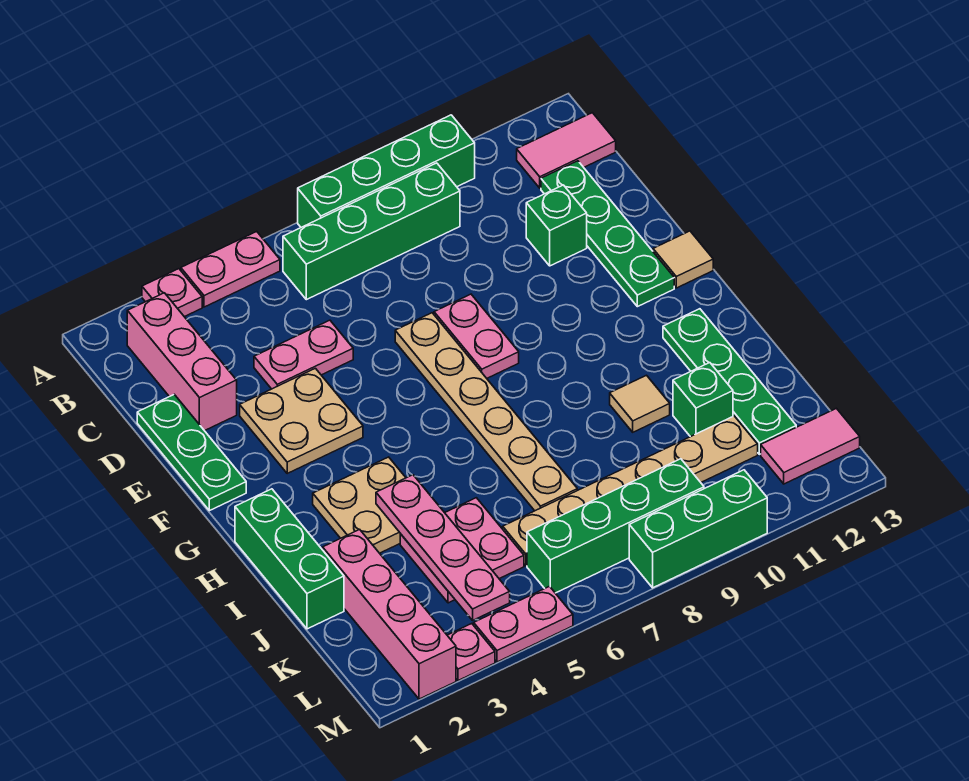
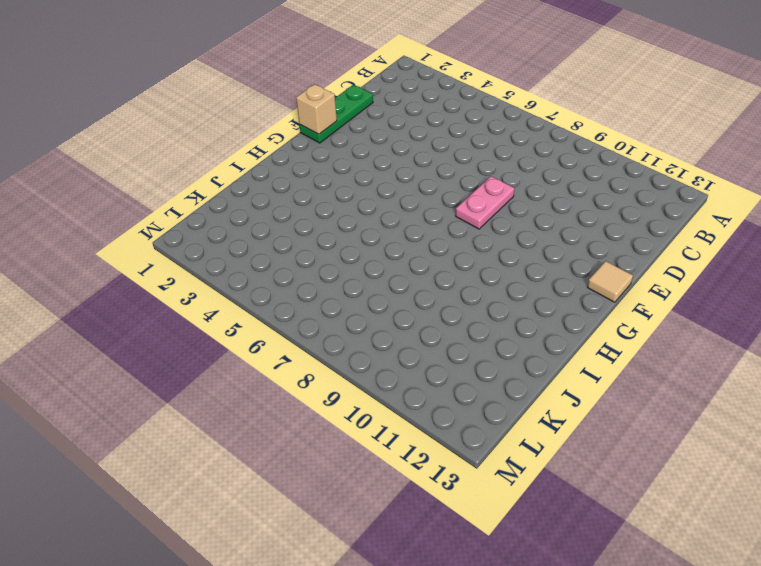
tan brick F1 level 2 -> none
none -> pink plate A3 level 1
none -> pink plate A4:A5 level 1
none -> green brick A7:A10 level 1

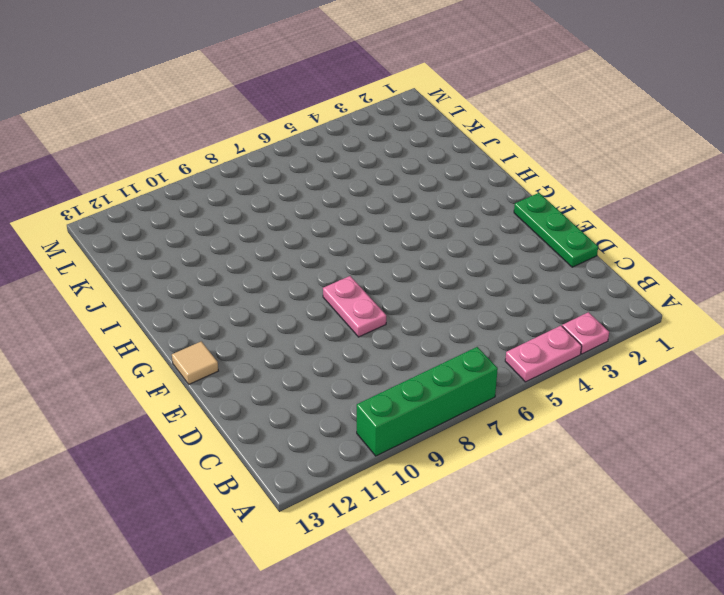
none -> pink brick B2:D2 level 1
none -> green brick B6:B9 level 1
none -> pink tile B12:B13 level 1

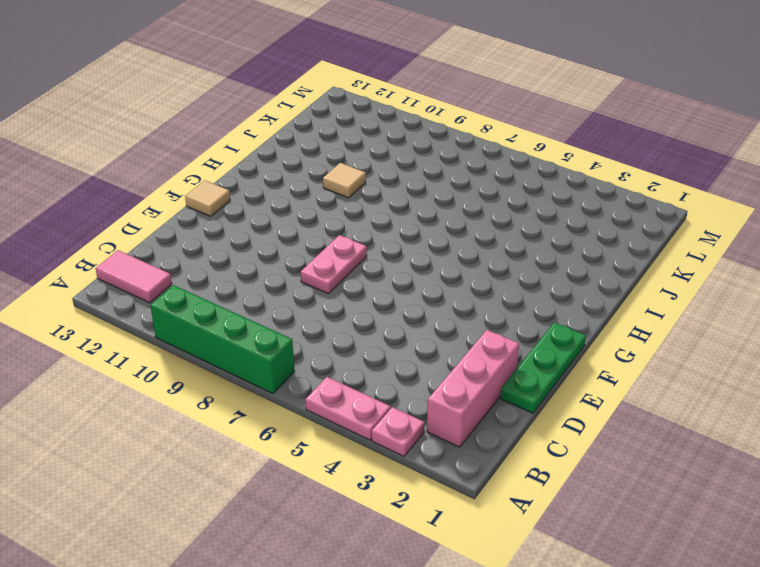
none -> green brick B6:B9 level 1
none -> green plate C12:F12 level 1
none -> pink plate D4:D5 level 1

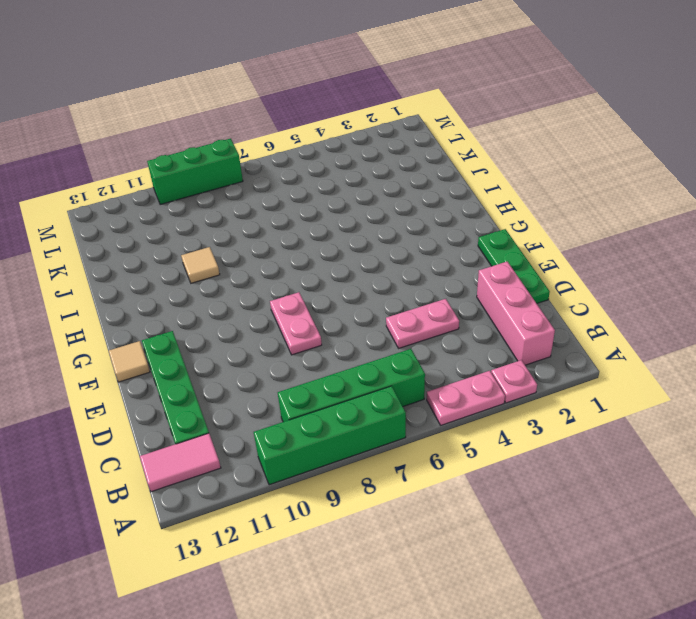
none -> green brick D11 level 1
none -> tan plate E3:F4 level 1
none -> tan plate E7:J7 level 1

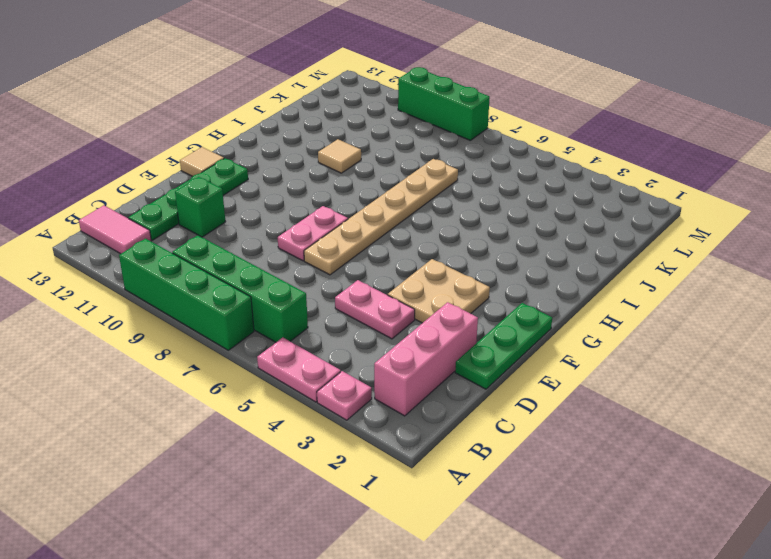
none -> green brick H1:J1 level 1
none -> tan plate H3:I4 level 1
none -> green plate H12:K12 level 1

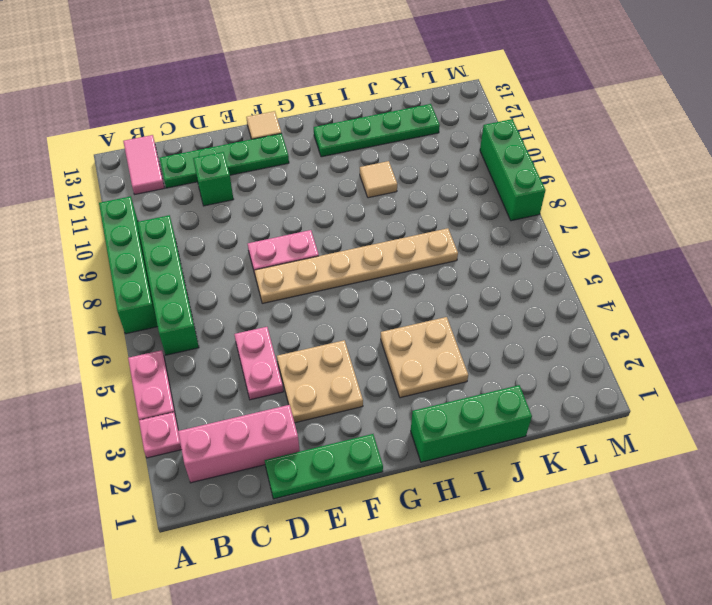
none -> pink brick J2:M2 level 1
none -> pink plate J4:K5 level 1
none -> green brick J11 level 1

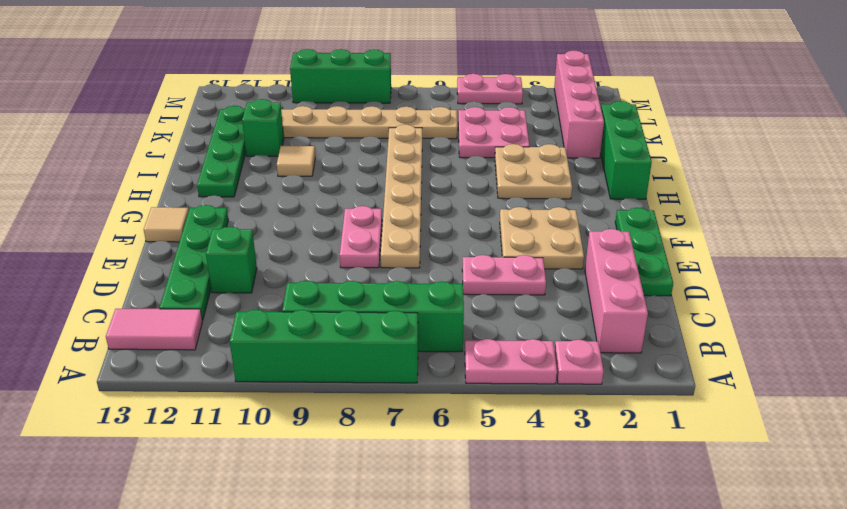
none -> green brick L6:L9 level 1
none -> pink tile L12:L13 level 1
none -> pink plate M3 level 1

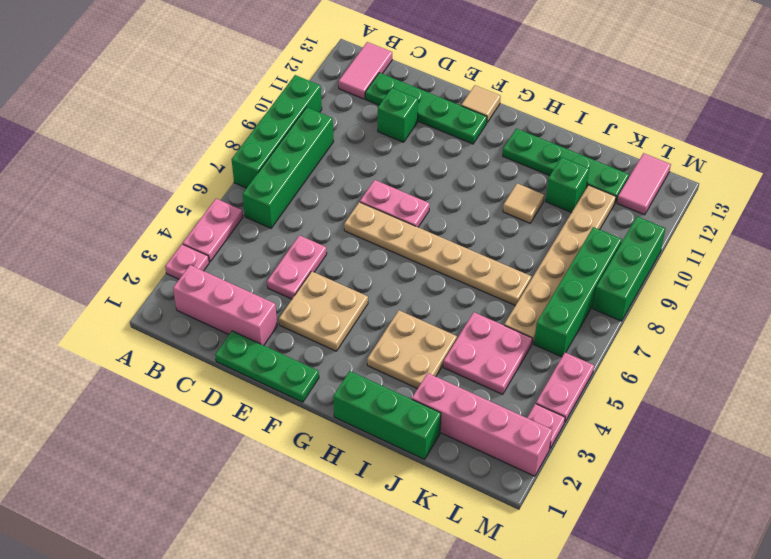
none -> pink plate I4:L4 level 2

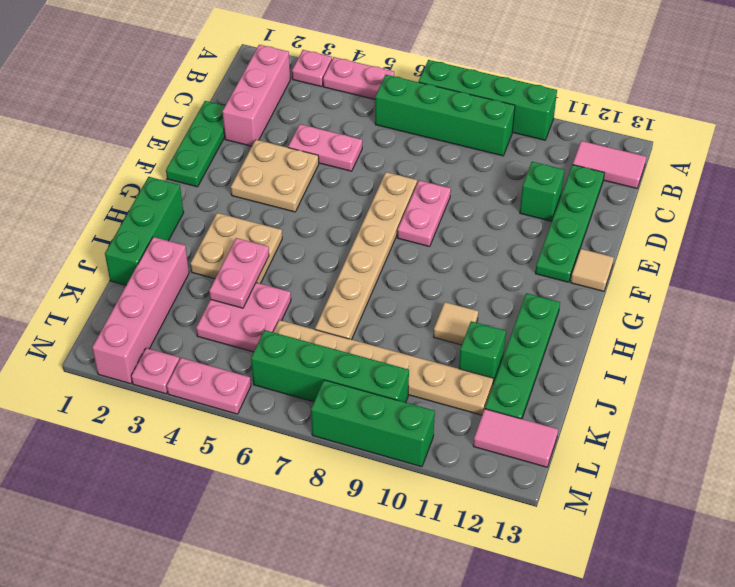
pink plate I4:J4 level 2 -> pink plate I4:L4 level 2

